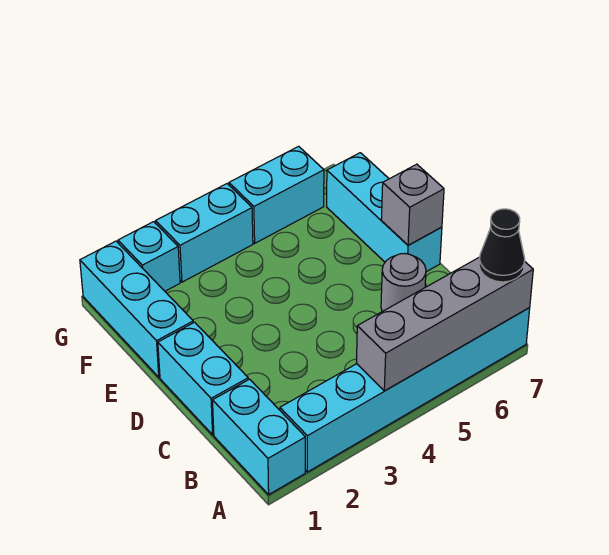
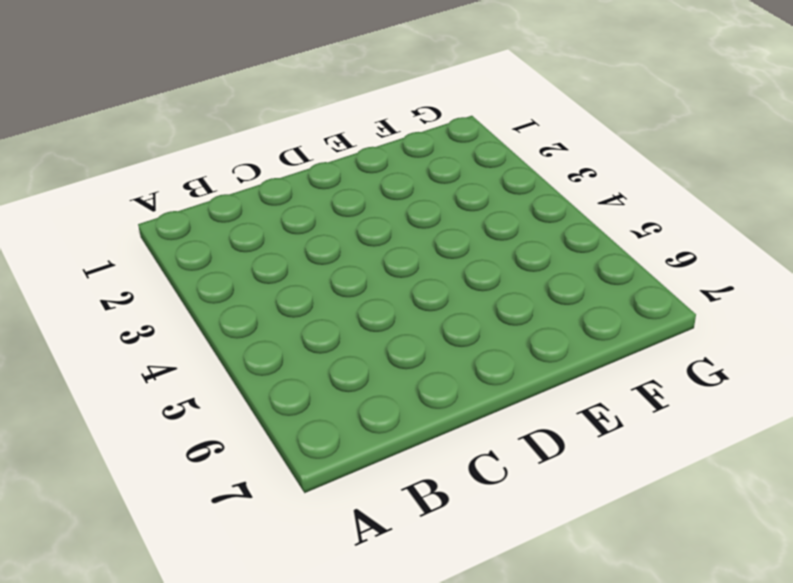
none -> cyan brick A1:B1 level 1
none -> cyan brick A2:A7 level 1
none -> cyan brick C1:D1 level 1

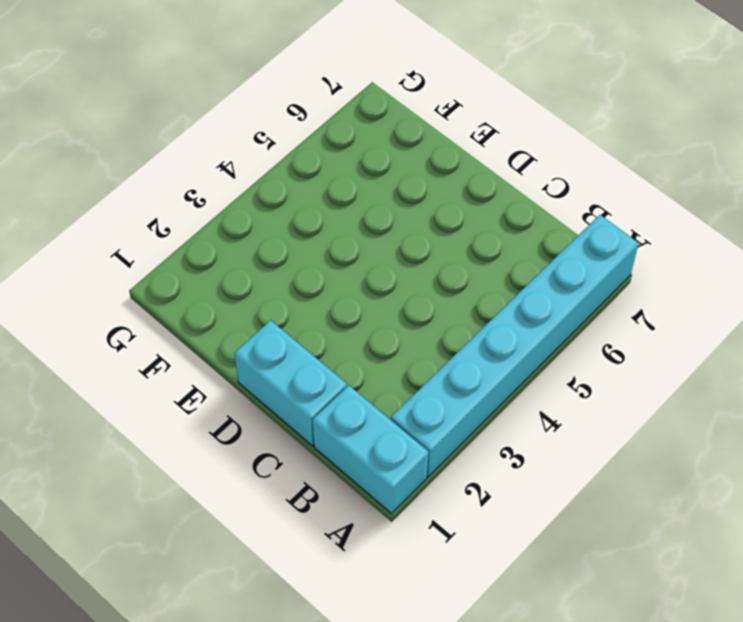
none -> grey round brick C6 level 1
none -> cyan brick D7:F7 level 1
none -> cyan brick E1:G1 level 1

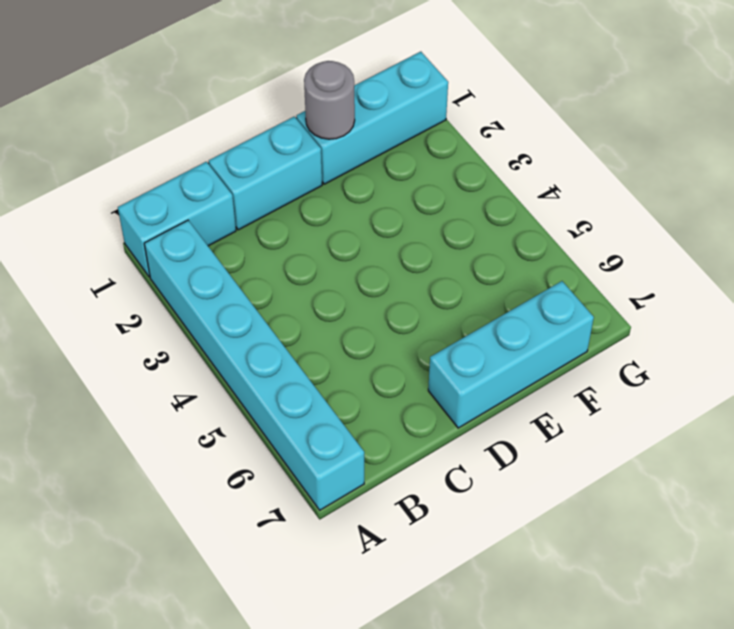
grey round brick E1 level 2 -> grey round brick C6 level 1
none -> cyan brick G2 level 1
none -> cyan brick G3:G4 level 1
none -> cyan brick G5:G6 level 1

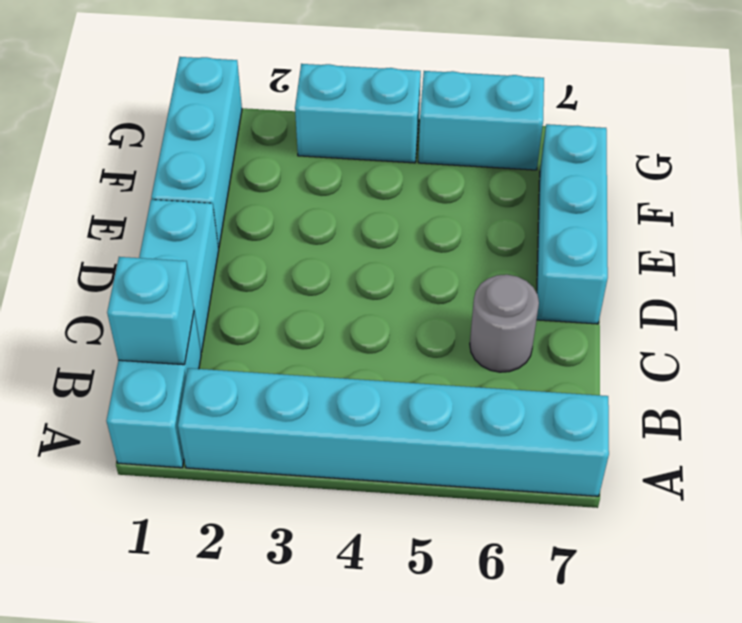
cyan brick B1 level 2 -> cyan brick G2 level 1
none -> grey brick A4:A7 level 2
none -> grey brick D7 level 2
none -> black cone A7 level 3

